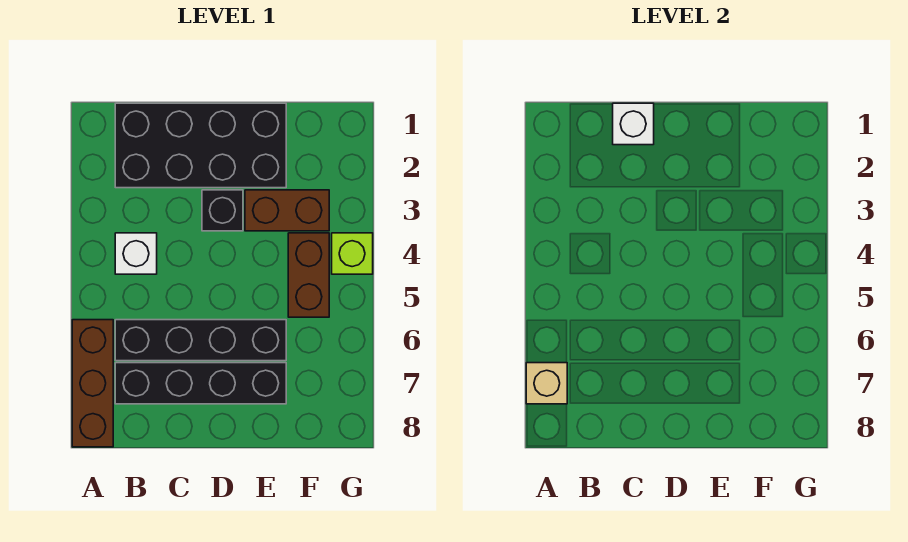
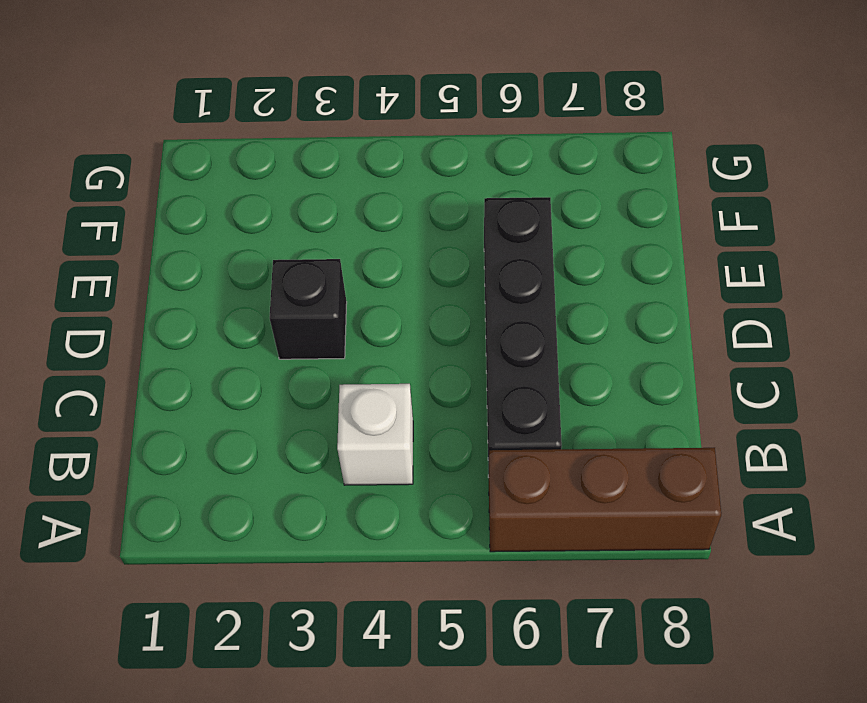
none -> black brick B1:E2 level 1
none -> black brick B7:E7 level 1

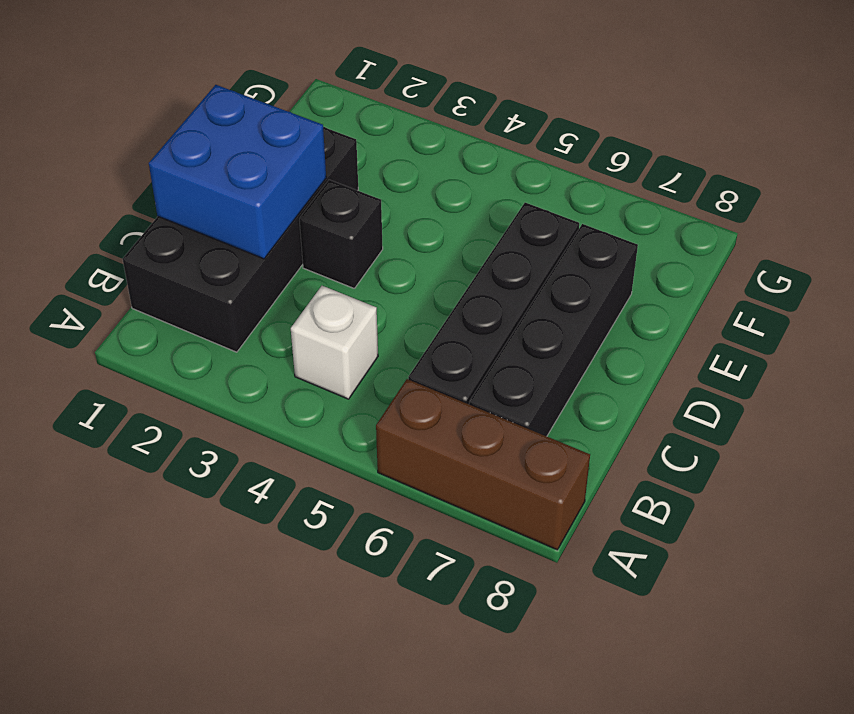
blue brick C1:D2 level 2 -> white brick C1 level 2
none -> brown brick E3:F3 level 1
none -> brown brick F4:F5 level 1

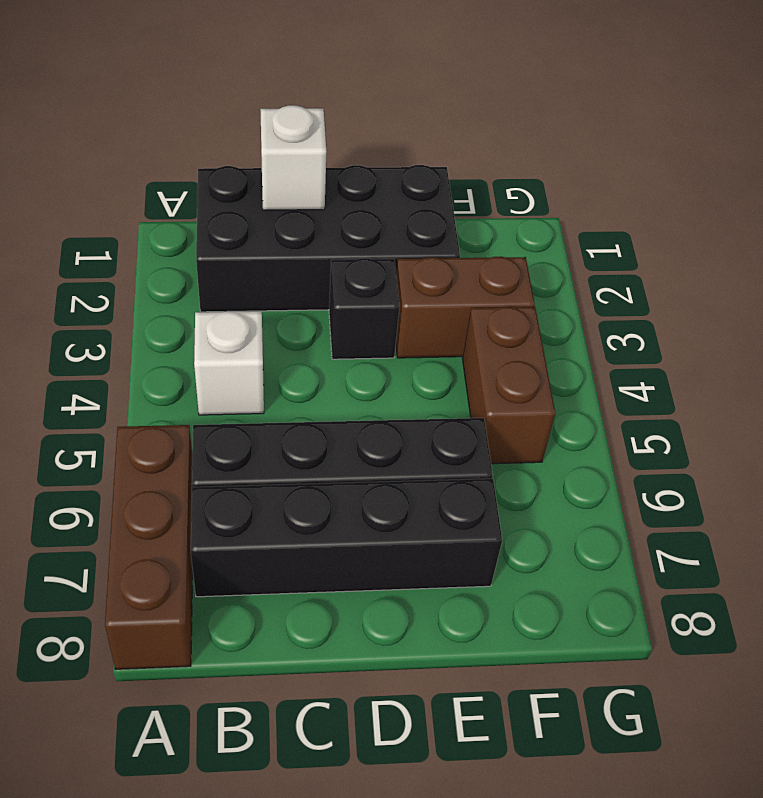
none -> lime brick G4 level 1
none -> tan brick A7 level 2

